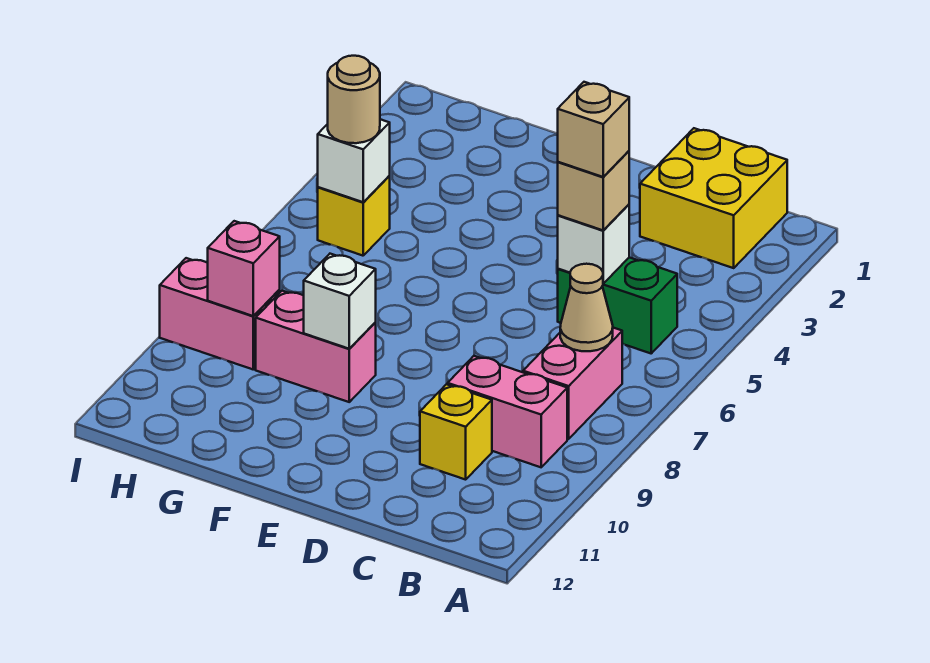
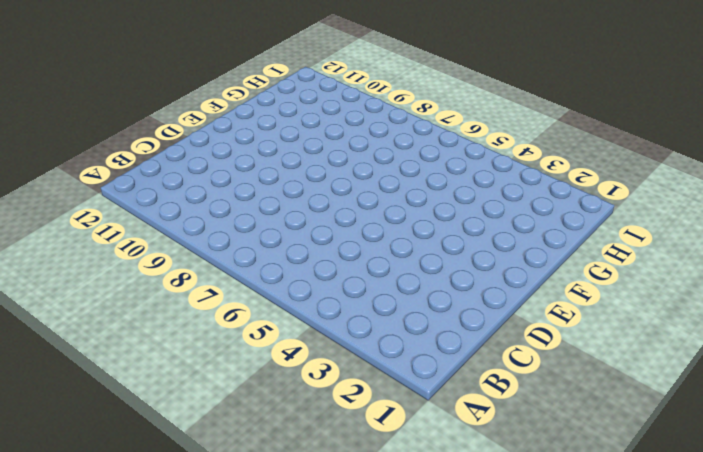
none -> yellow brick B1:C2 level 1
none -> green brick B5:C5 level 1
none -> pink brick B7:B8 level 1

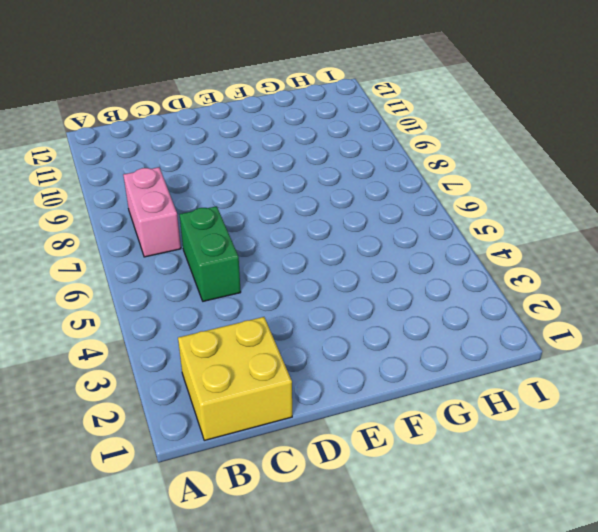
green brick C5:C6 level 1 -> green brick B5:C5 level 1
none -> pink brick B9:C9 level 1
none -> yellow brick C10 level 1
none -> pink brick F9:G9 level 1

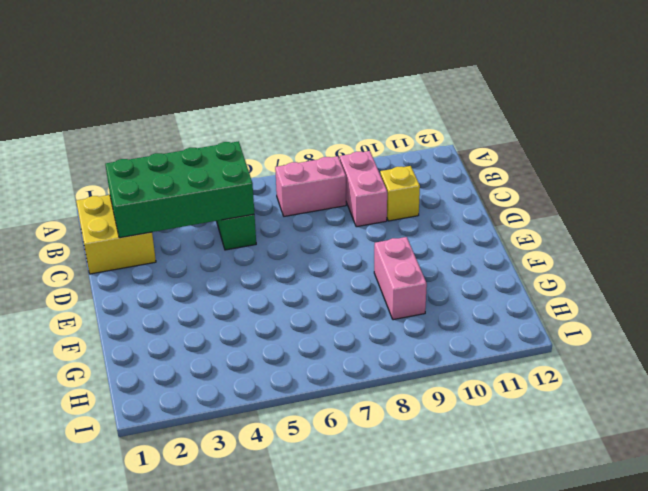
green brick B2:C5 level 2 -> white brick C5 level 2
none -> yellow brick H5 level 1
none -> pink brick H9:I9 level 1
none -> tan cone B7 level 2

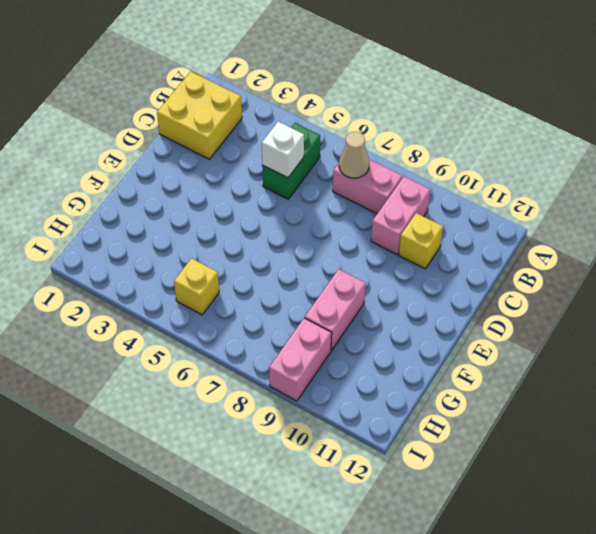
none -> white brick F9 level 2
none -> white brick H5 level 2
none -> pink brick H9 level 2

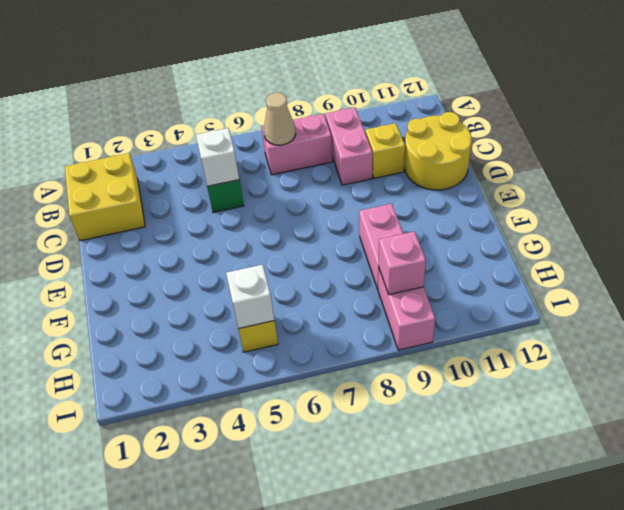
yellow round brick C11:D12 level 1 -> none
none -> white brick F9 level 2
none -> tan brick C5 level 3
none -> tan round brick H5 level 3

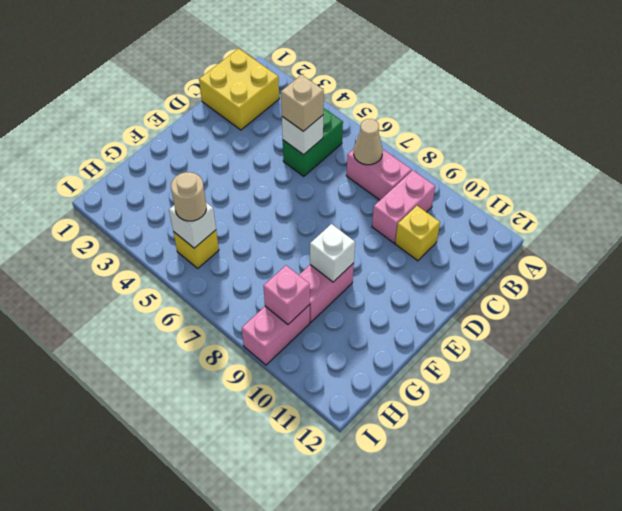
none -> tan brick C5 level 4

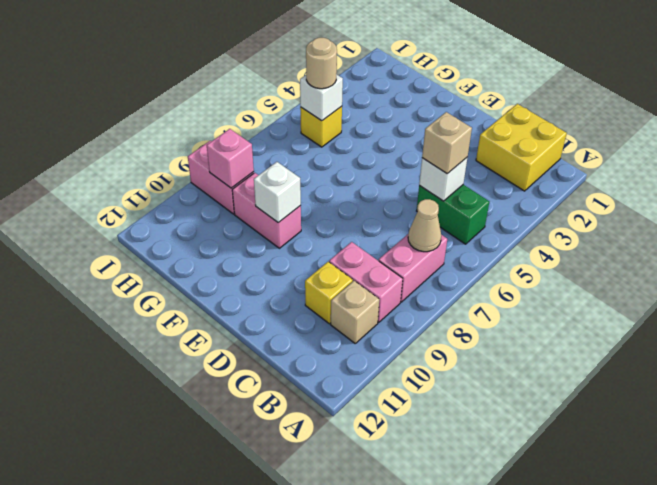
tan brick B10 level 1 -> tan brick C5 level 4

